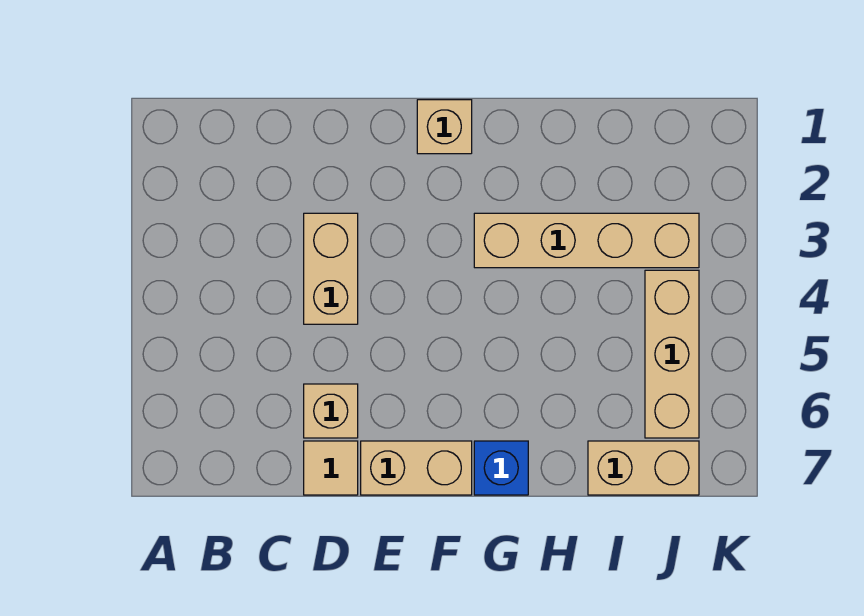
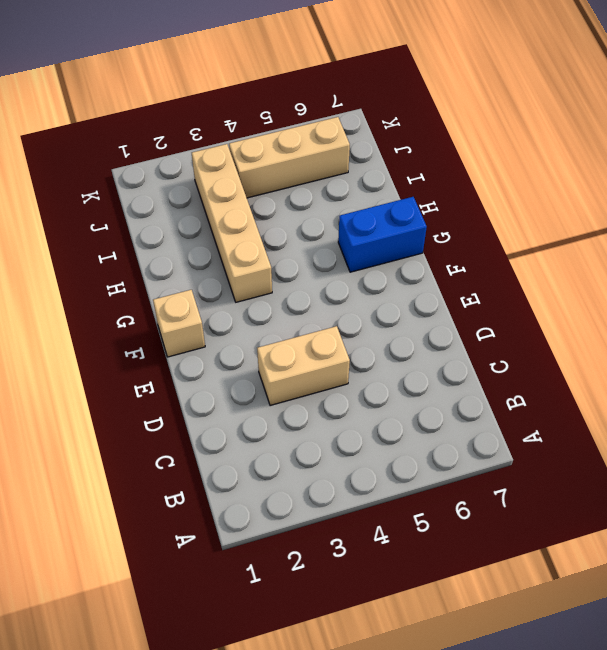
blue brick G6:G7 level 1 -> blue brick G7 level 1
none -> tan brick D6 level 1
none -> tan tile D7 level 1

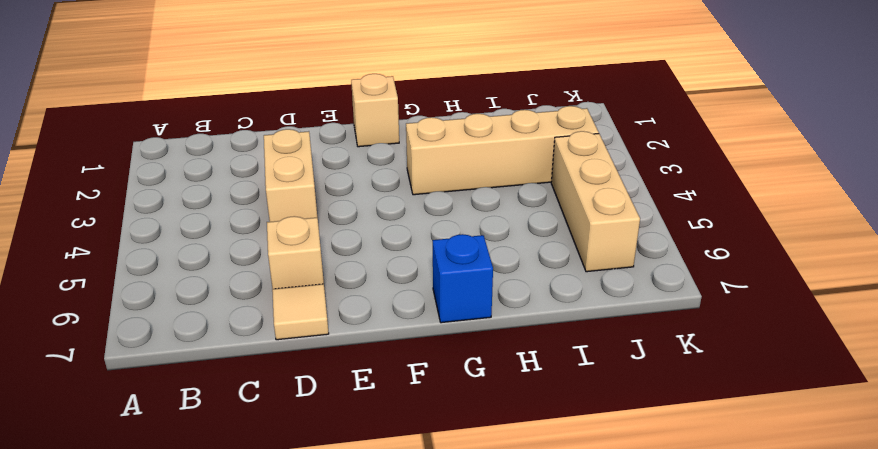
none -> tan brick E7:F7 level 1
none -> tan brick I7:J7 level 1

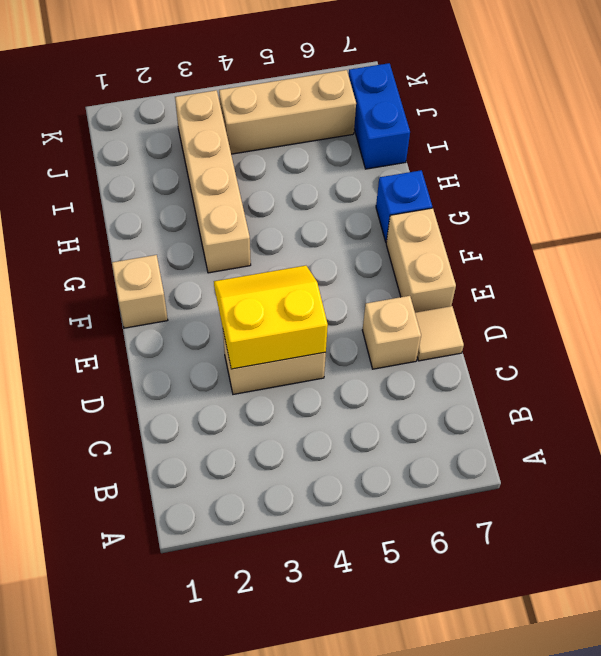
yellow slope D3:E4 level 2 top D -> none
blue brick I7:J7 level 1 -> tan brick I7:J7 level 1

